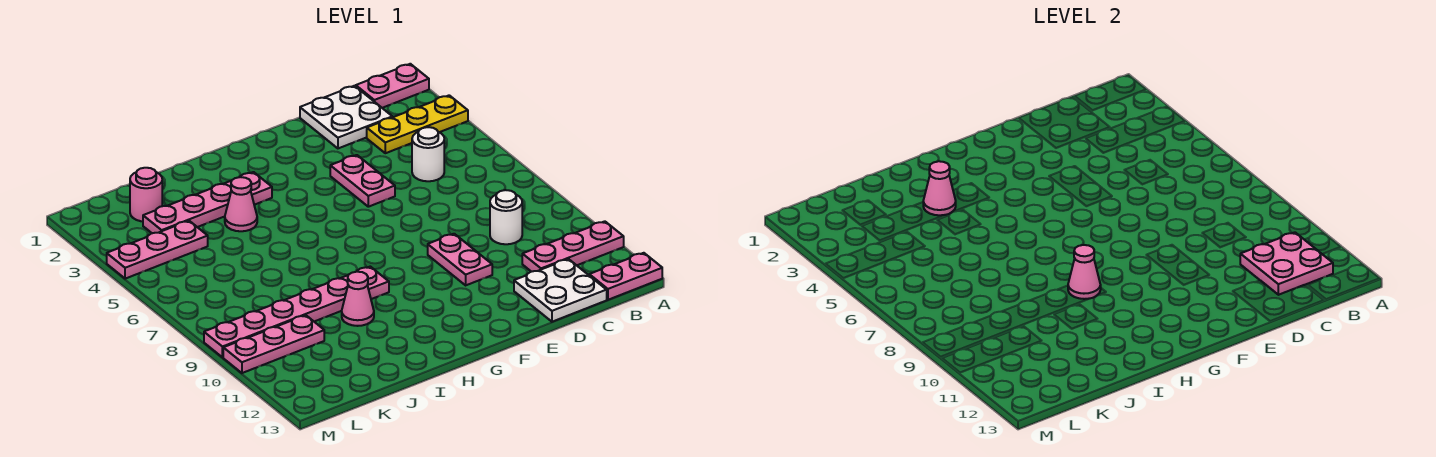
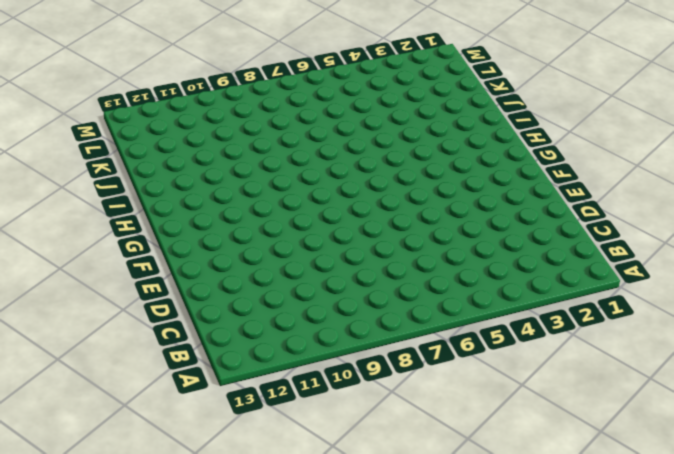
none -> pink plate A1:B1 level 1
none -> yellow plate A3:C3 level 1
none -> pink plate A11:C11 level 1

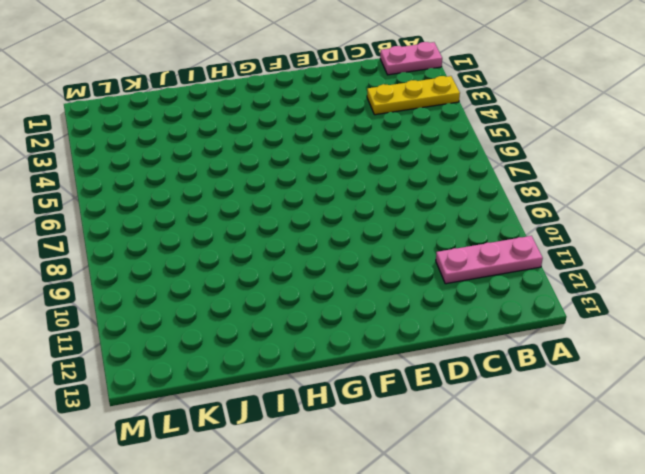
none -> pink plate A13:B13 level 1
none -> white plate C1:D2 level 1
none -> white round brick C5 level 1

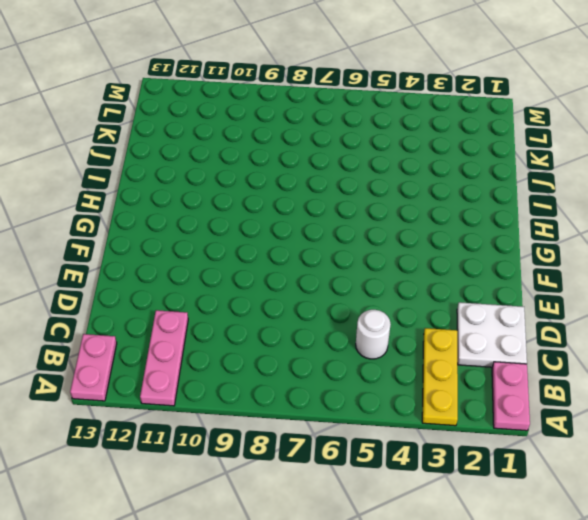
none -> white round brick C9 level 1
none -> white plate C12:D13 level 1
none -> pink plate E4:E5 level 1

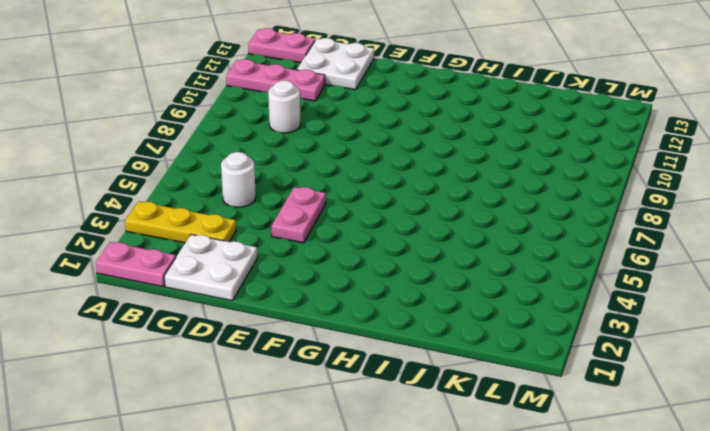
none -> pink plate E9:E10 level 1
none -> pink plate H3:K3 level 1
none -> pink plate H9:M9 level 1

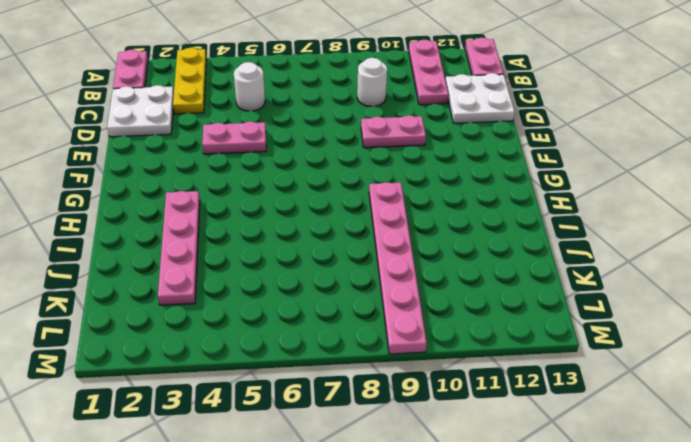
none -> pink cone I4 level 1
none -> pink cone I10 level 1
none -> pink round brick K2 level 1

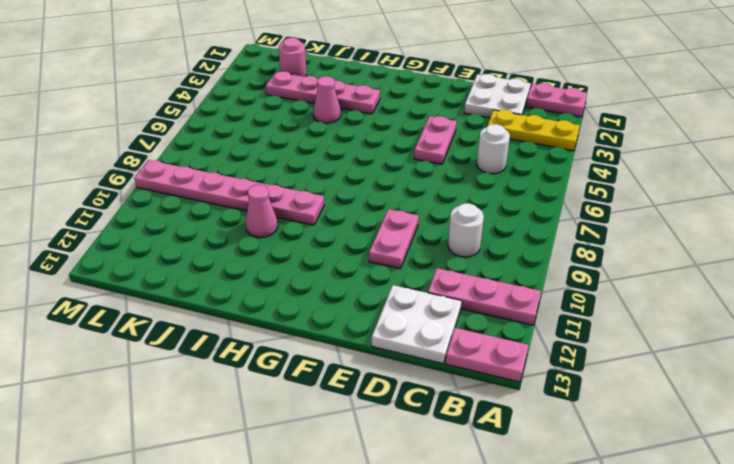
none -> pink plate K4:M4 level 1
none -> pink plate K10:M10 level 1
none -> pink plate B11:C12 level 2

